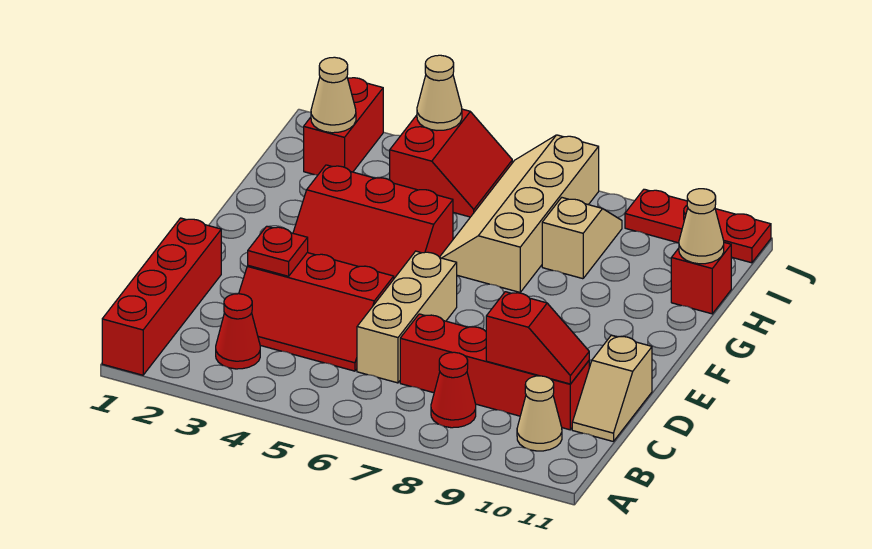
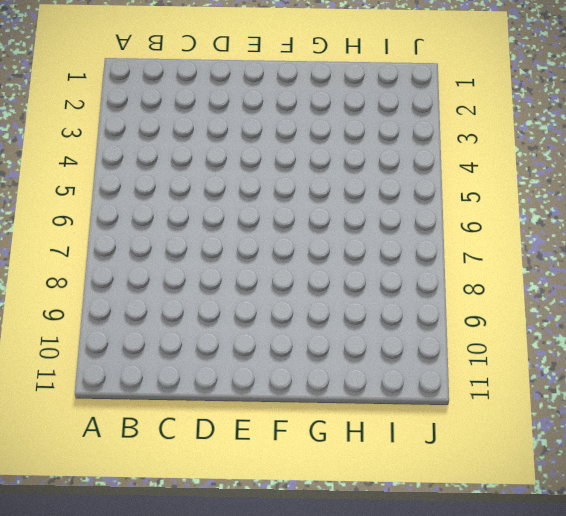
none -> red brick A1:D1 level 1
none -> red cone B3 level 1
none -> red cone B8 level 1

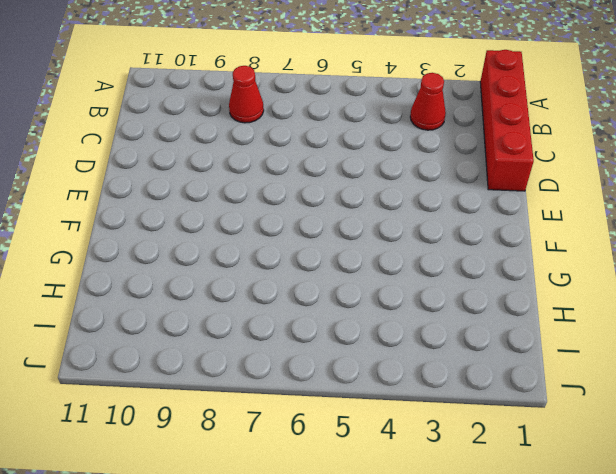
none -> tan cone B10 level 1
none -> red slope C3:D5 level 1 top D
none -> tan brick C6:E6 level 1

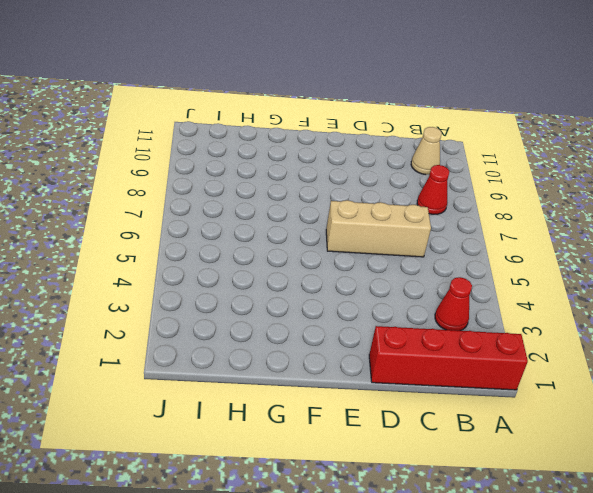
none -> red slope C3:D5 level 1 top D
none -> red brick C7:C10 level 1
none -> tan slope C11:D11 level 1 top D

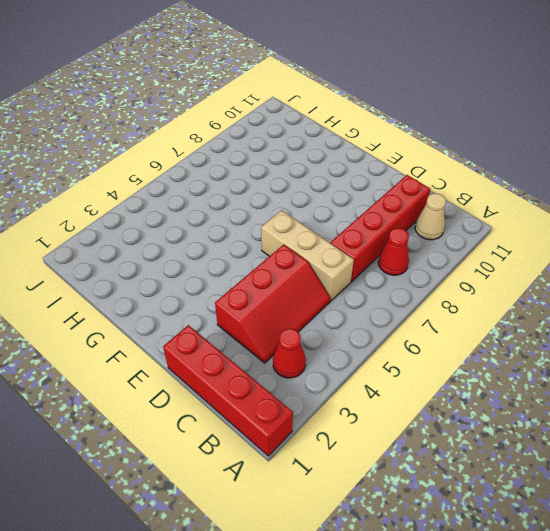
none -> tan slope C11:D11 level 1 top D
none -> red slope F3:G5 level 1 top G
none -> tan slope G6:J7 level 1 top 7

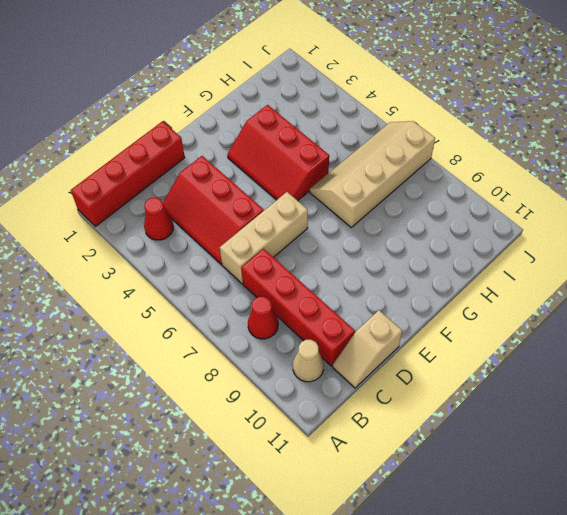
none -> tan slope H8:I8 level 1 top H
none -> red brick H11 level 1
none -> red brick I2:J2 level 1

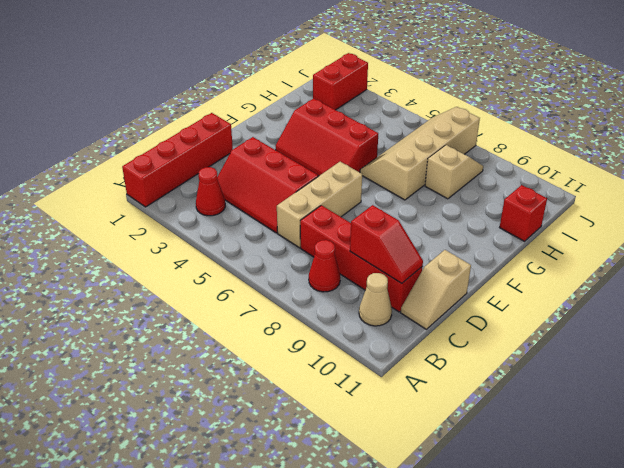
none -> red slope I4:J5 level 1 top 4
none -> red plate J9:J11 level 1
none -> red plate D3 level 2

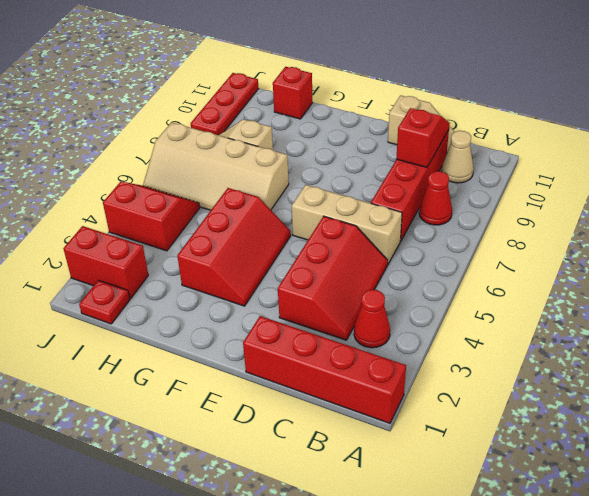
red plate I1 level 1 -> red plate D3 level 2
none -> tan cone H11 level 2
none -> tan cone I2 level 2
none -> tan cone J4 level 2

